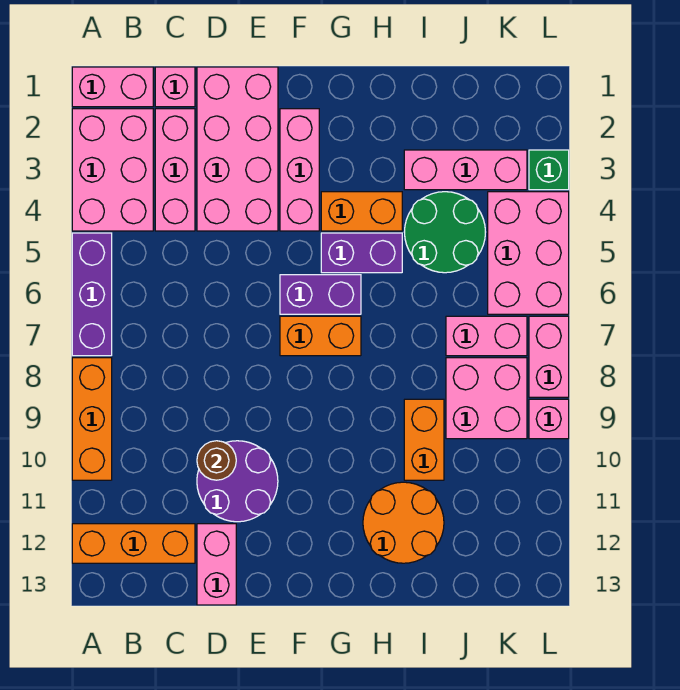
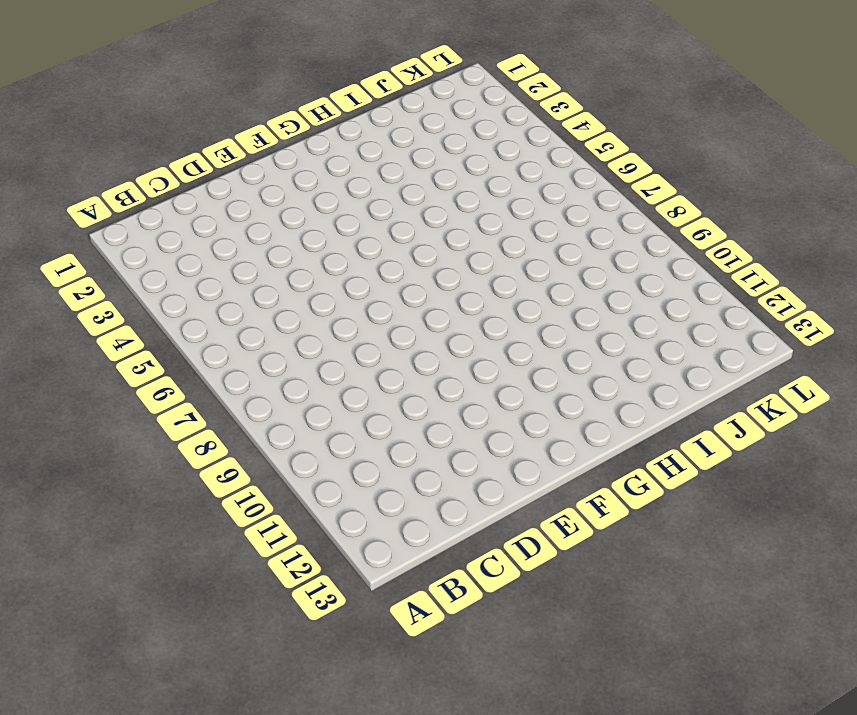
none -> pink brick A1:B1 level 1
none -> pink brick A2:B4 level 1
none -> purple brick A5:A7 level 1

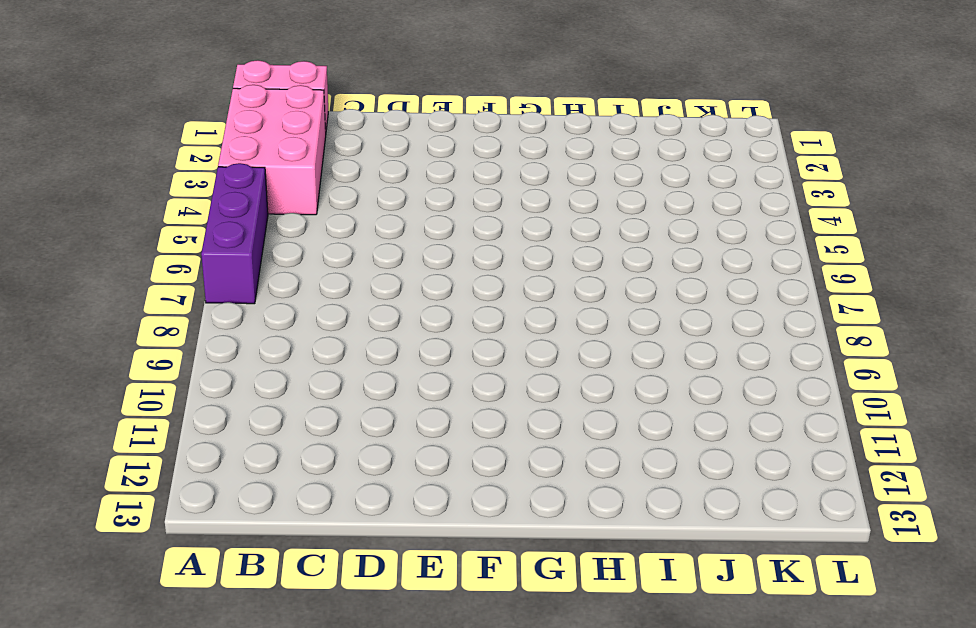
none -> orange brick A8:A10 level 1
none -> orange brick A12:C12 level 1
none -> pink brick C1 level 1

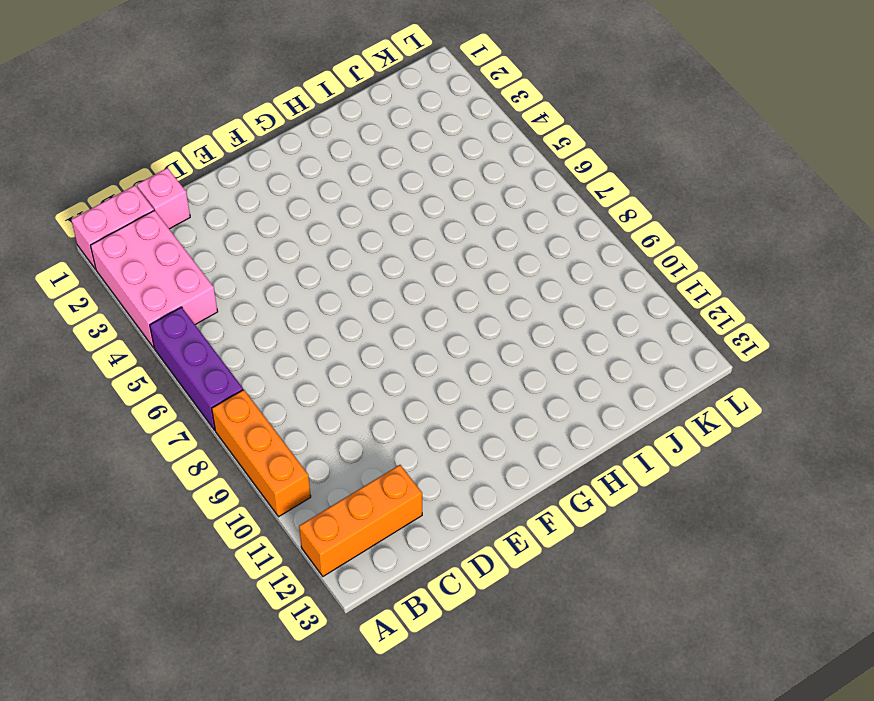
none -> pink brick C2:C4 level 1
none -> pink brick D1:E4 level 1
none -> purple round brick D10:E11 level 1

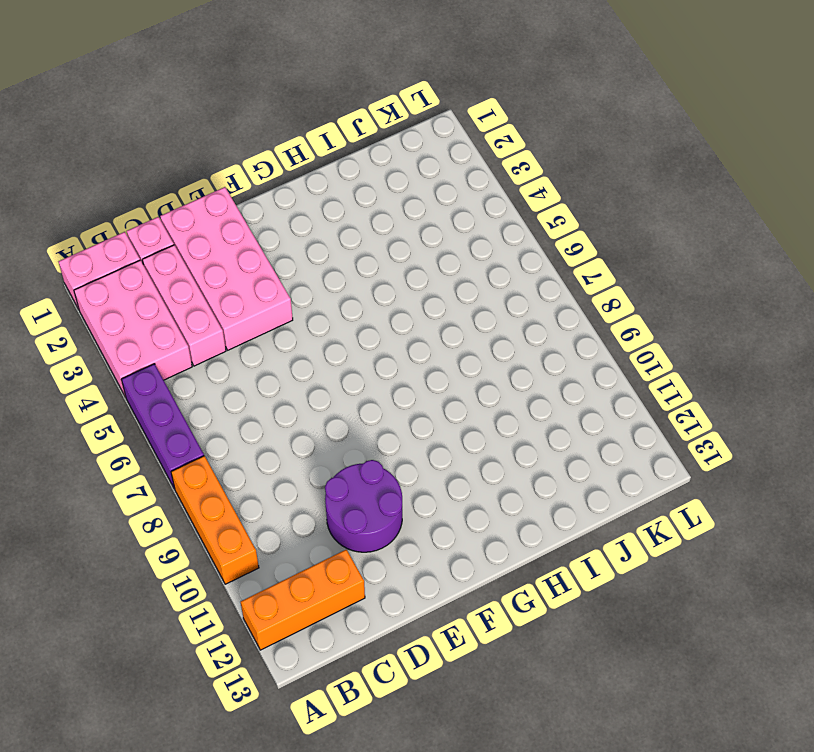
none -> pink brick D12:D13 level 1
none -> pink brick F2:F4 level 1
none -> purple brick F6:G6 level 1

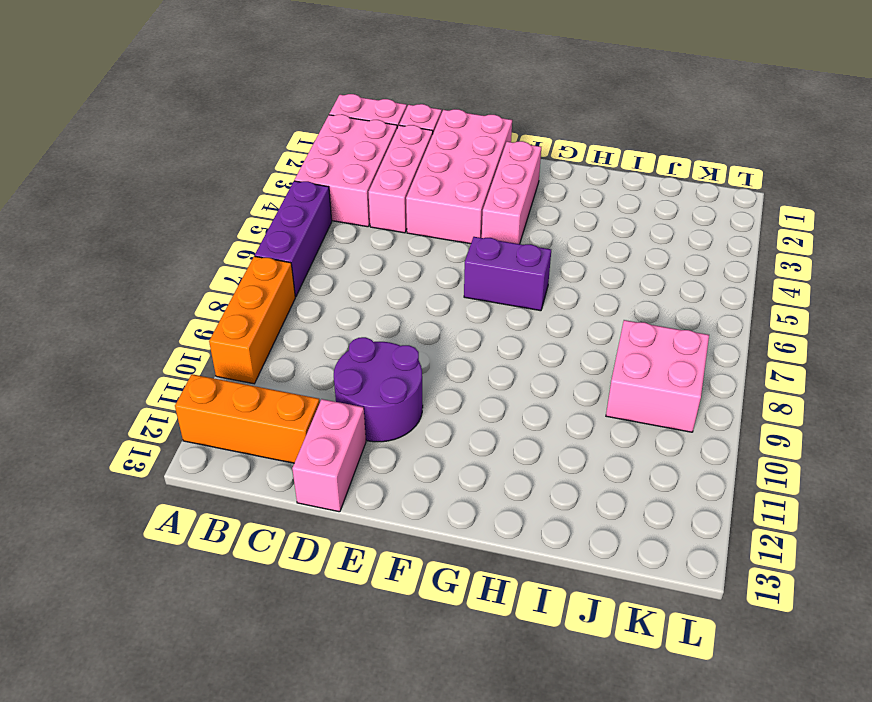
none -> orange brick F7:G7 level 1
none -> orange brick G4:H4 level 1
none -> purple brick G5:H5 level 1

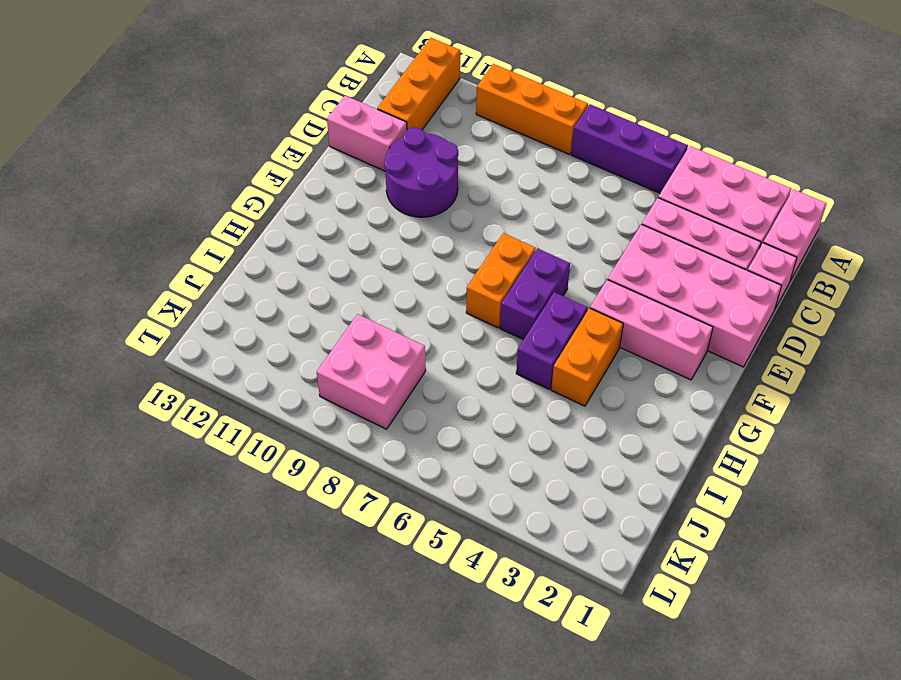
none -> orange round brick H11:I12 level 1
none -> pink brick I3:K3 level 1
none -> green round brick I4:J5 level 1

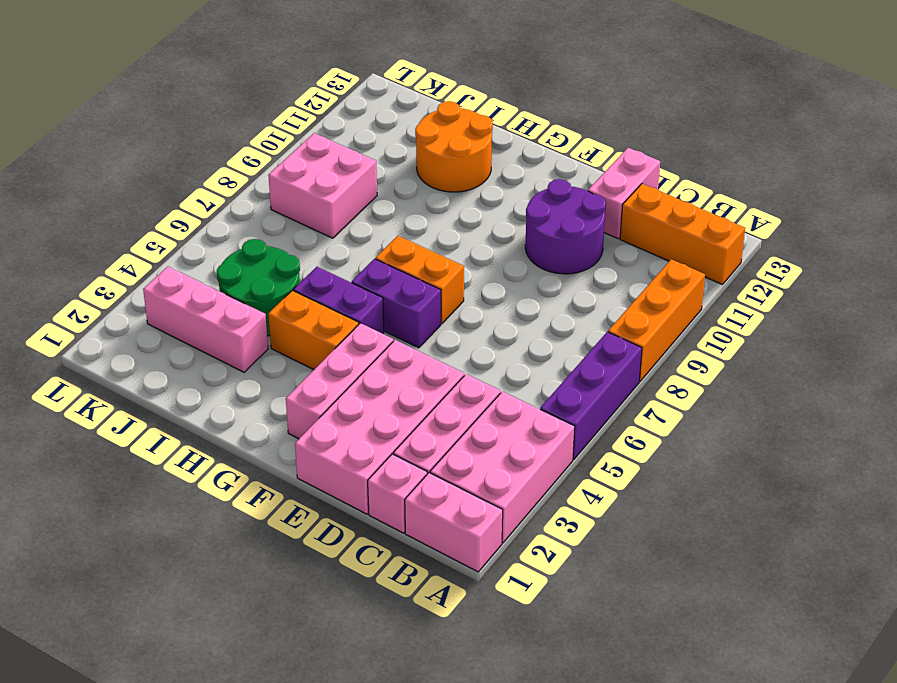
none -> orange brick I9:I10 level 1
none -> pink brick J7:K7 level 1
none -> pink brick K4:L6 level 1

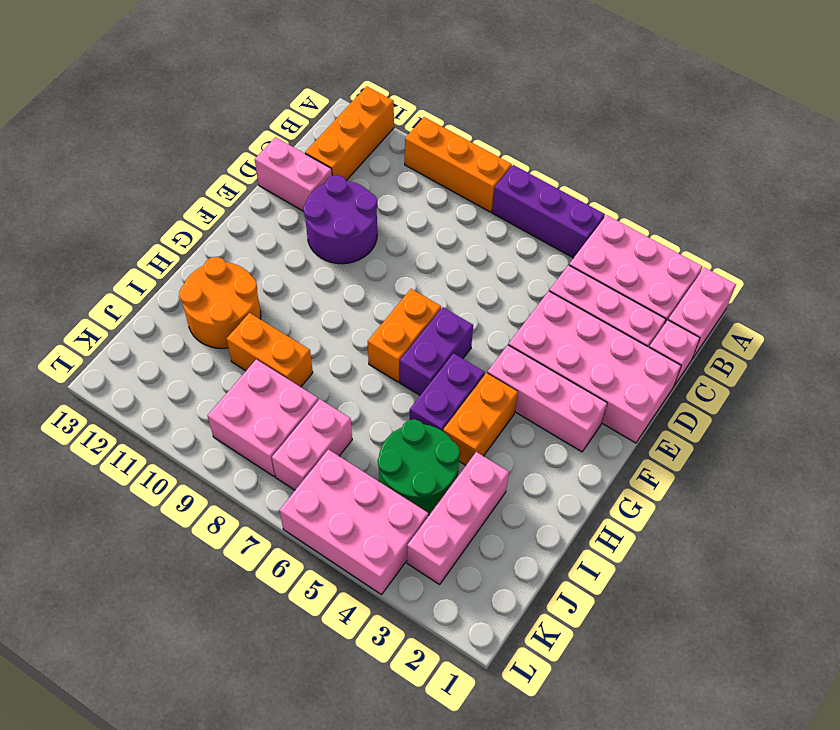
none -> green brick L3 level 1
none -> pink brick L7:L8 level 1
none -> pink brick L9 level 1

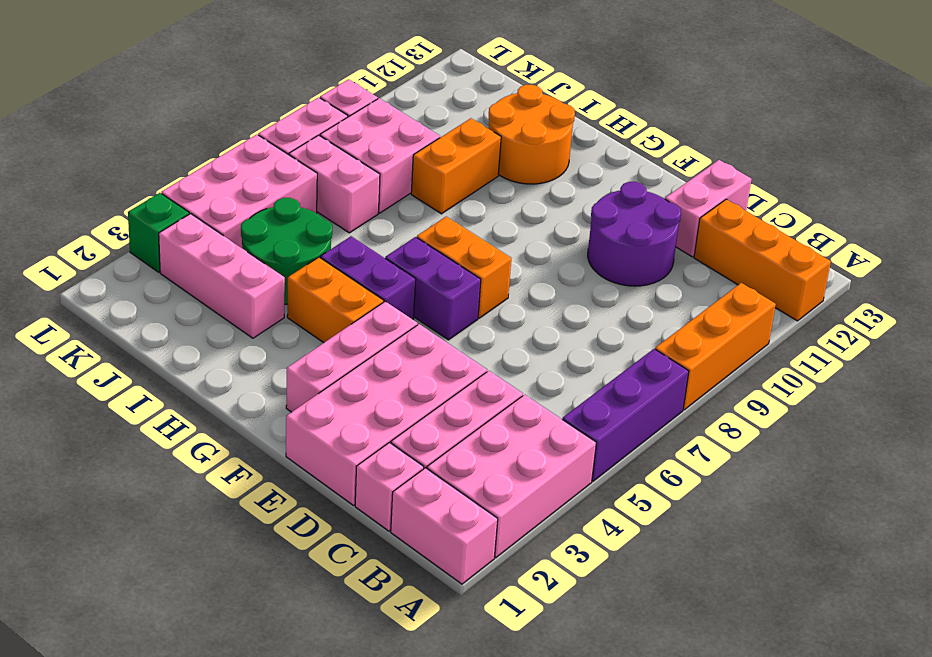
none -> brown round brick D10 level 2

